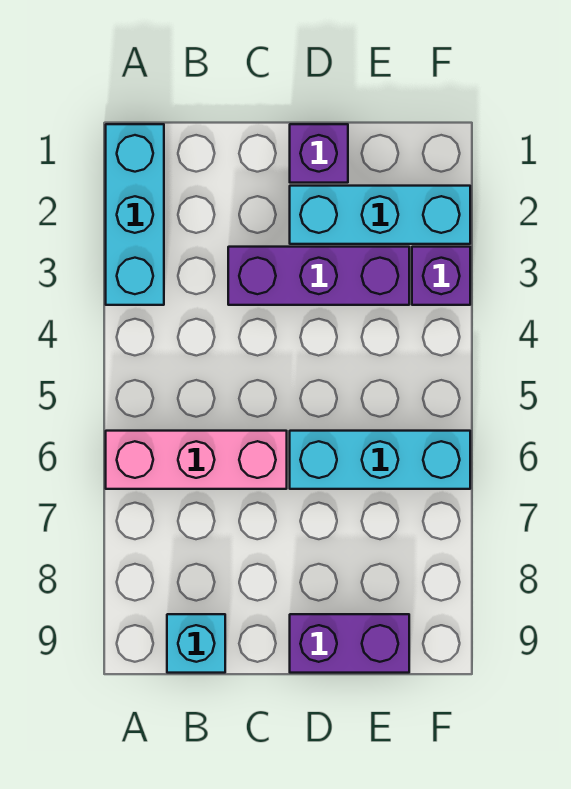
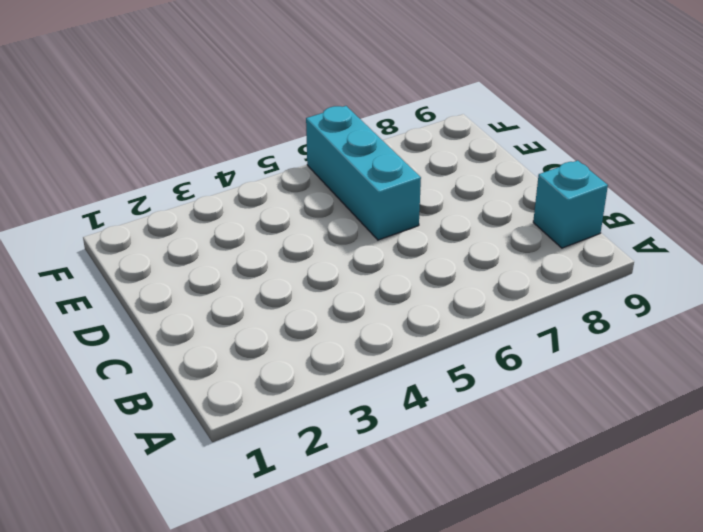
none -> cyan brick A1:A3 level 1
none -> pink brick A6:C6 level 1

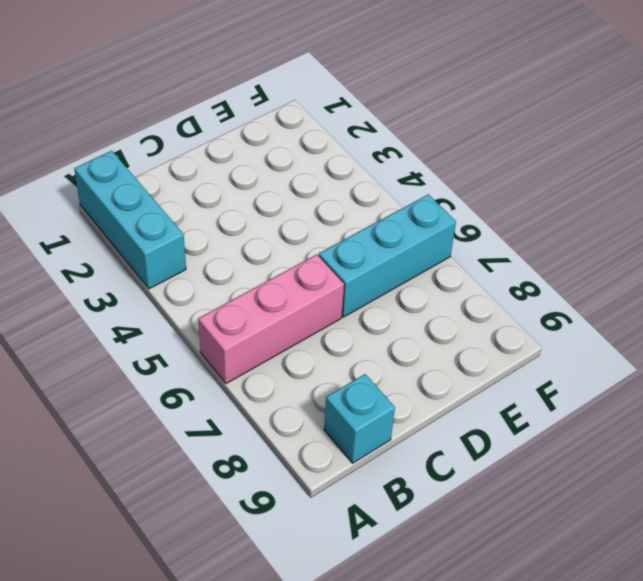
none -> purple brick C3:E3 level 1
none -> purple brick D1 level 1

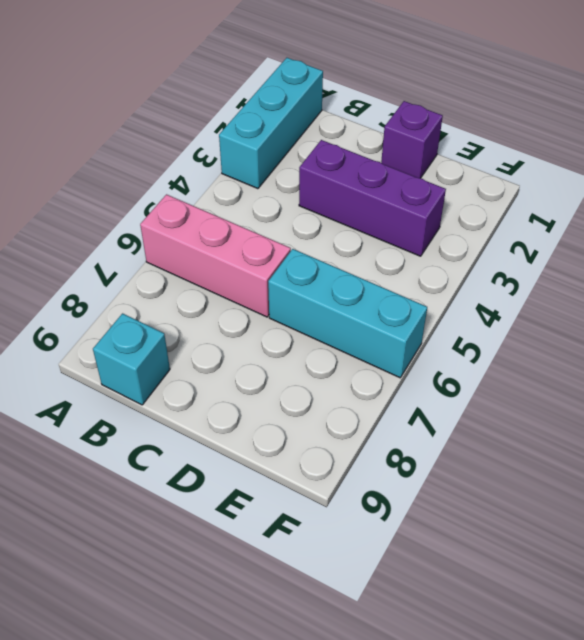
none -> cyan brick D2:F2 level 1
none -> purple brick D9:E9 level 1

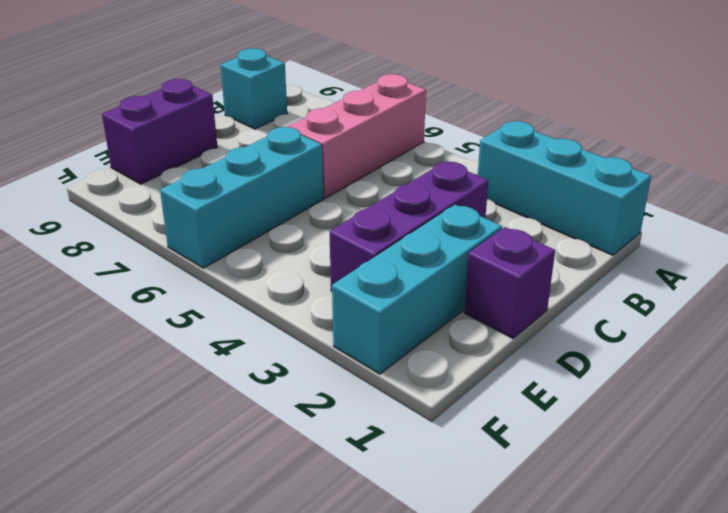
none -> purple brick F3 level 1

